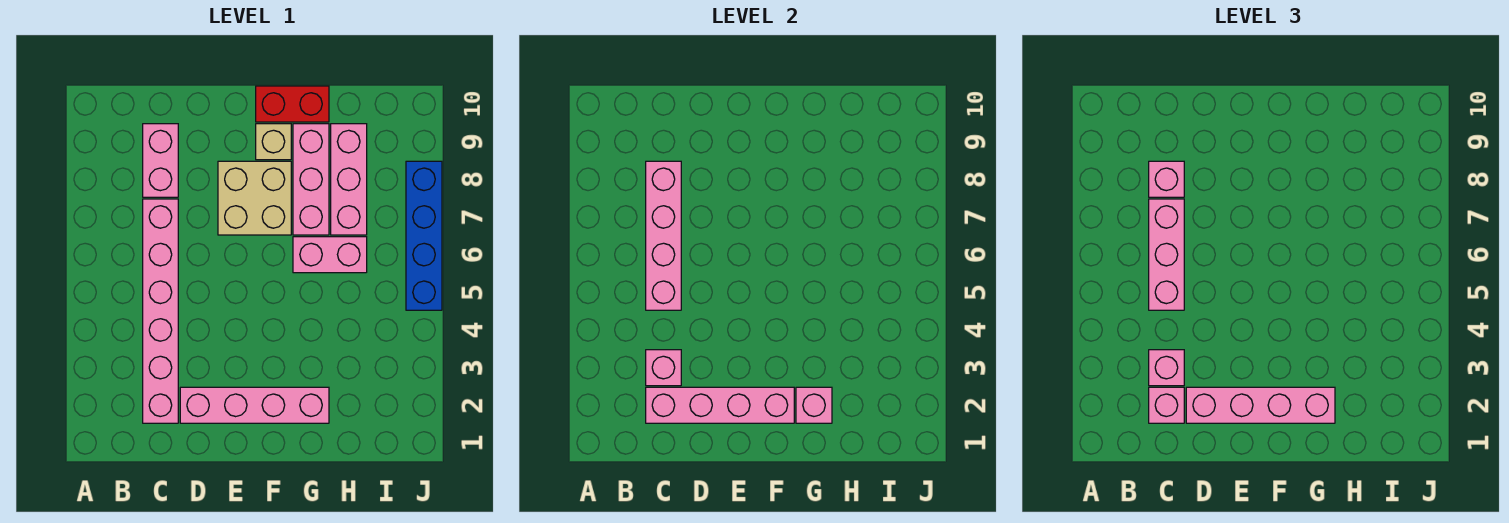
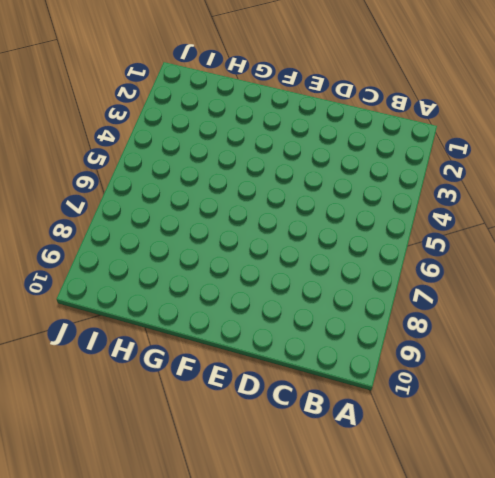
none -> pink brick C2:C7 level 1
none -> pink brick C8:C9 level 1
none -> pink brick D2:G2 level 1

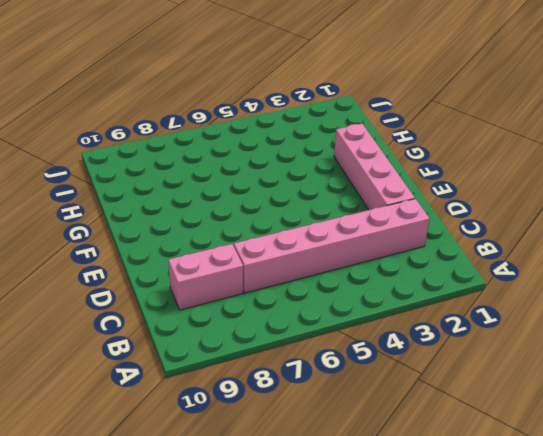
none -> tan brick E7:F8 level 1
none -> tan brick F9 level 1
none -> red brick F10:G10 level 1

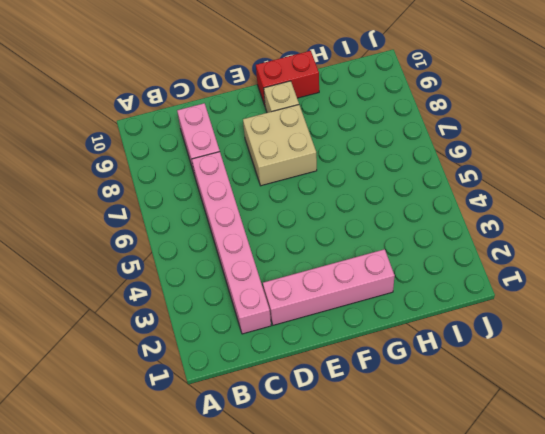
none -> pink brick G6:H6 level 1
none -> pink brick G7:G9 level 1
none -> pink brick H7:H9 level 1

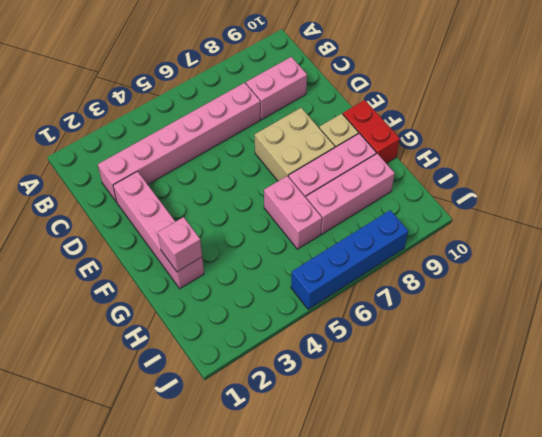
none -> pink brick C2:F2 level 2
none -> pink brick C3 level 2
none -> pink brick C5:C8 level 2

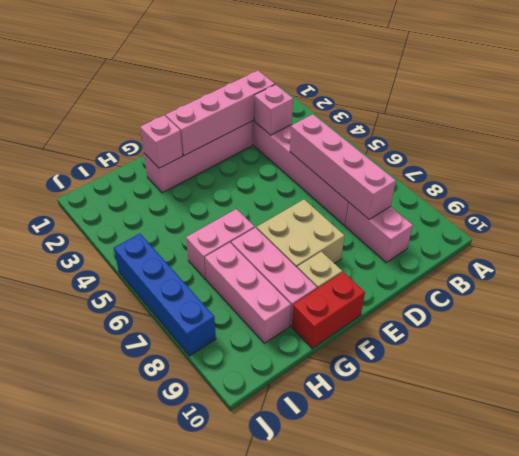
none -> pink brick C2 level 3
none -> pink brick C3 level 3
none -> pink brick C5:C7 level 3

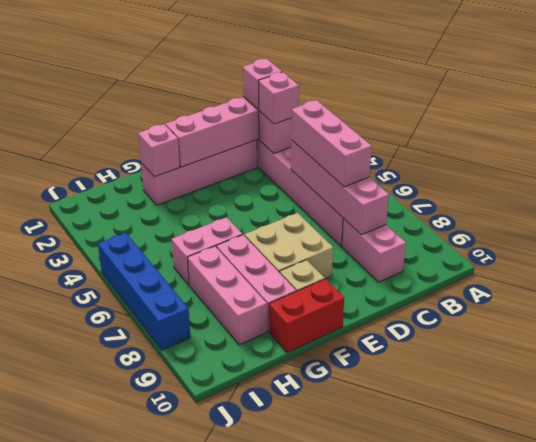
none -> pink brick C8 level 3
none -> pink brick D2:G2 level 3

